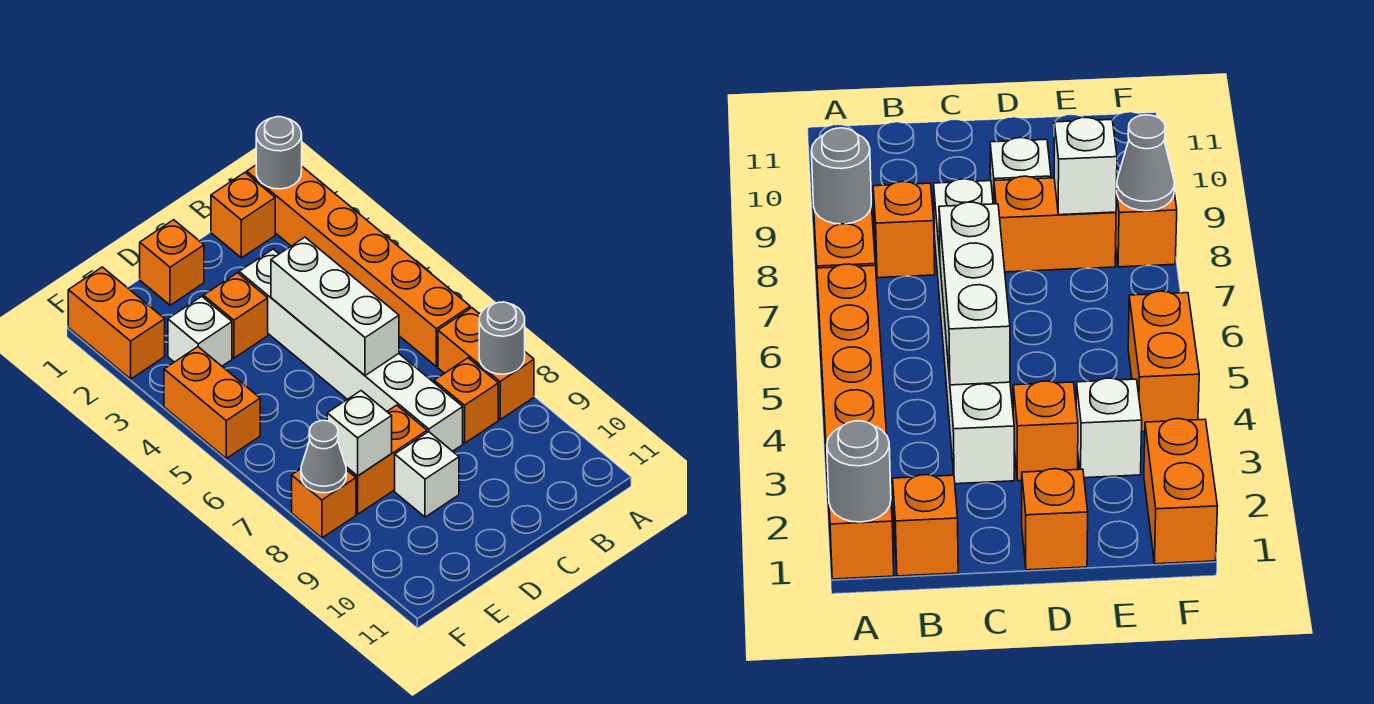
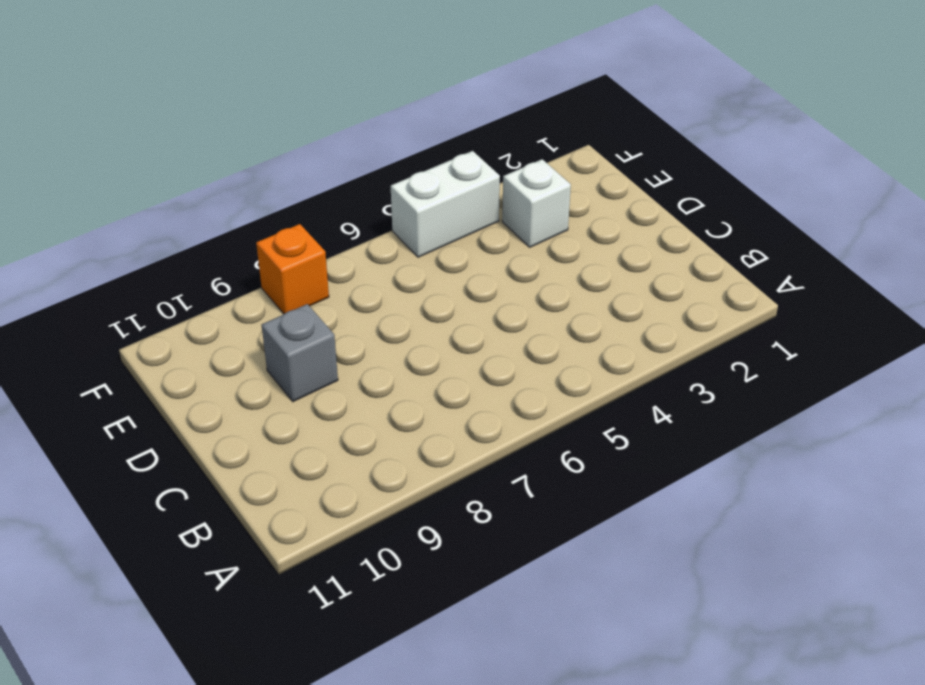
grey brick D9 level 1 -> white brick D9 level 1
white brick F4:F5 level 1 -> orange brick F4:F5 level 1
none -> orange brick A1:A6 level 1
none -> orange brick A7:A8 level 1
none -> orange brick B1 level 1

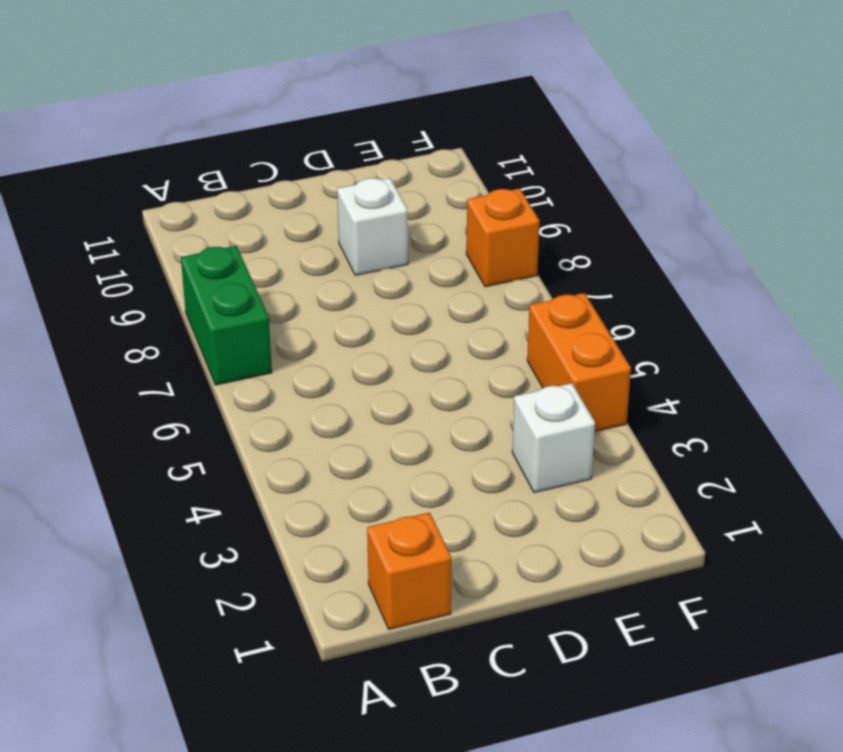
green brick A7:A8 level 1 -> orange brick A7:A8 level 1
none -> orange brick A1:A6 level 1
none -> orange brick B8 level 1
none -> white brick C3:C8 level 1

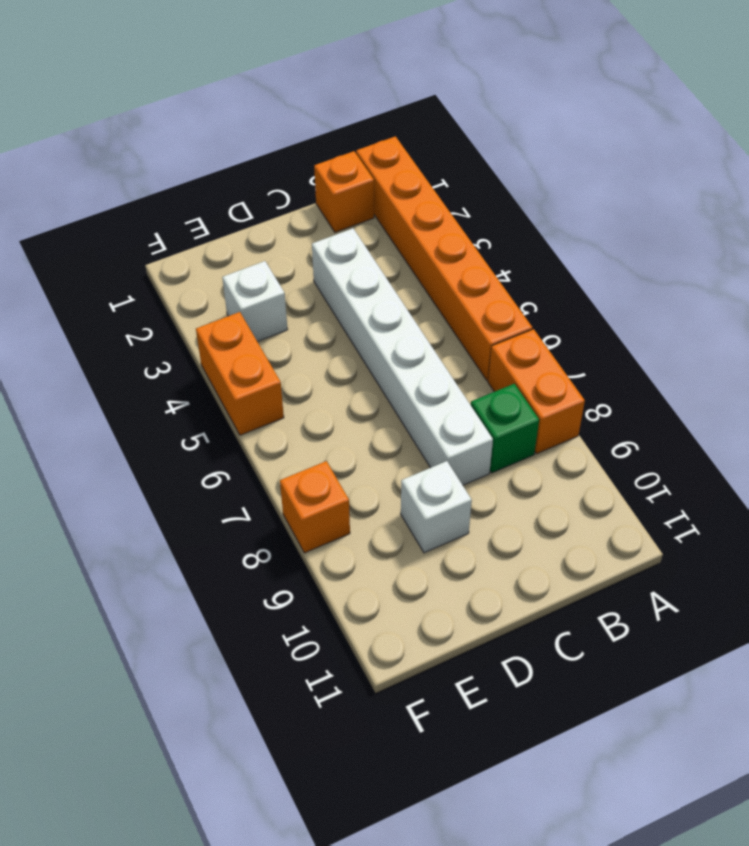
green brick B8 level 1 -> orange brick B8 level 1
none -> orange brick D1 level 1
none -> orange brick D3 level 1
none -> orange brick D8:E8 level 1

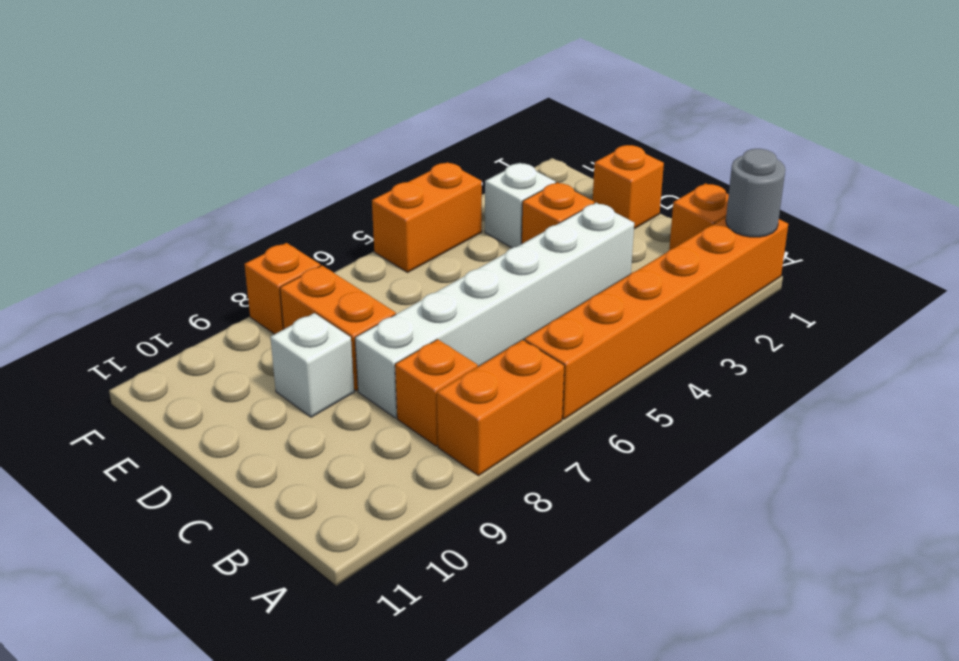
none -> orange brick F1:F2 level 1
none -> grey round brick A8 level 2
none -> white brick C4:C6 level 2

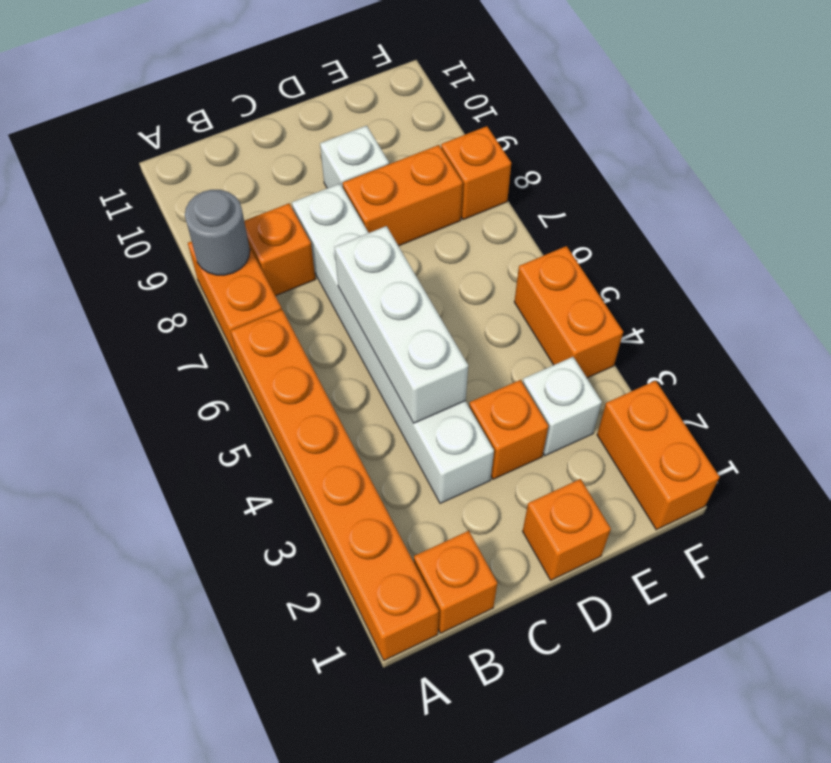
none -> grey round brick A1 level 2
none -> white brick E8 level 2
none -> grey cone F8 level 2

